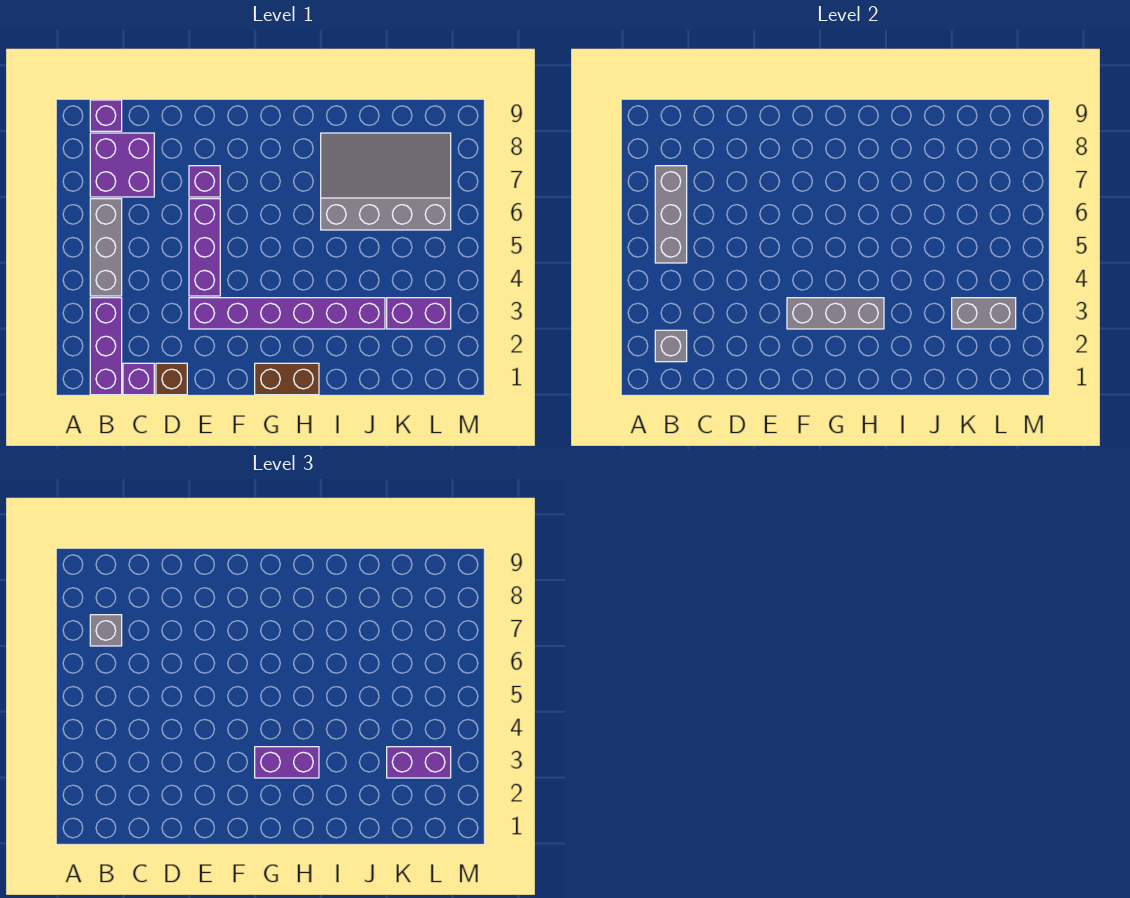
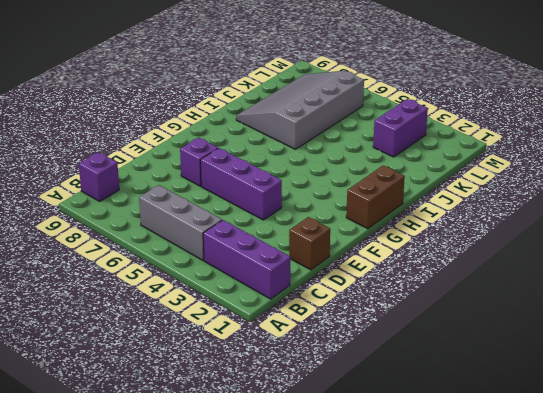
none -> purple brick B7:C8 level 1
none -> purple brick C1 level 1
none -> purple brick E3:J3 level 1

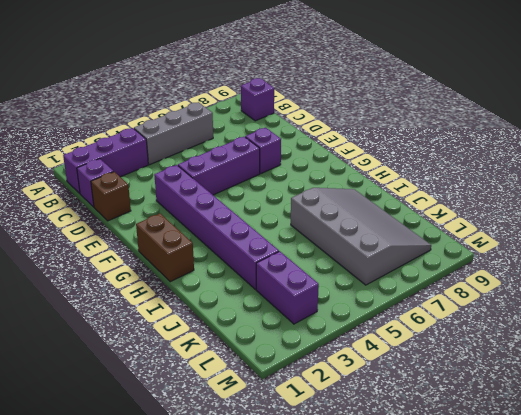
none -> purple brick B7:C8 level 1
none -> grey brick B2 level 2
none -> grey brick B5:B7 level 2

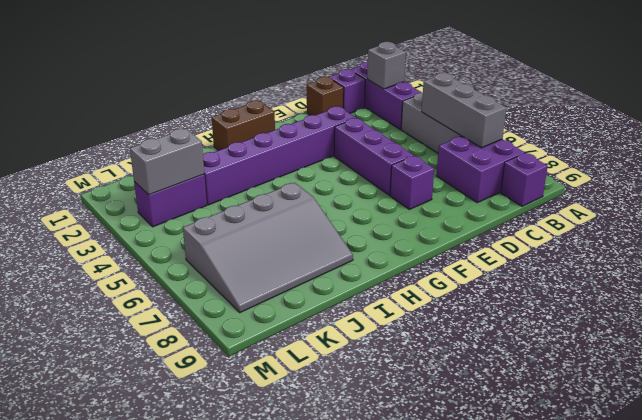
none -> grey brick F3:H3 level 2
none -> grey brick B7 level 3
none -> purple brick G3:H3 level 3

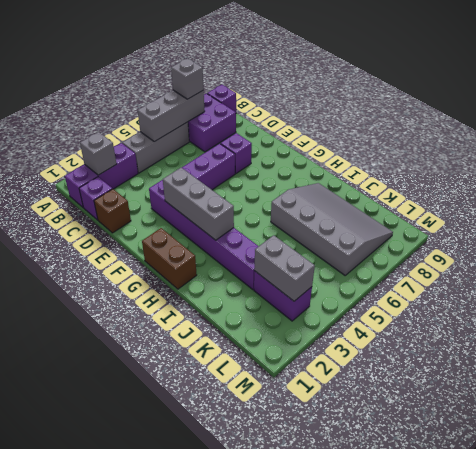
none -> purple brick G3:H3 level 3
none -> purple brick K3:L3 level 3

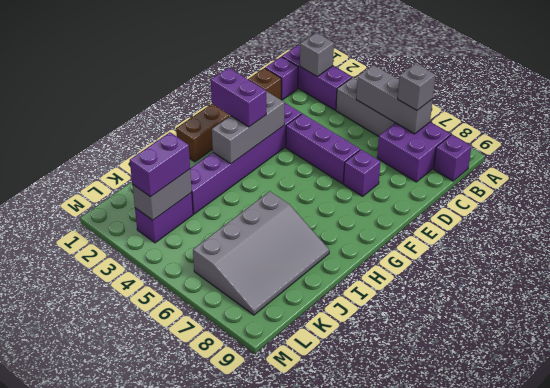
purple brick G2:G3 level 3 -> purple brick G3:H3 level 3

